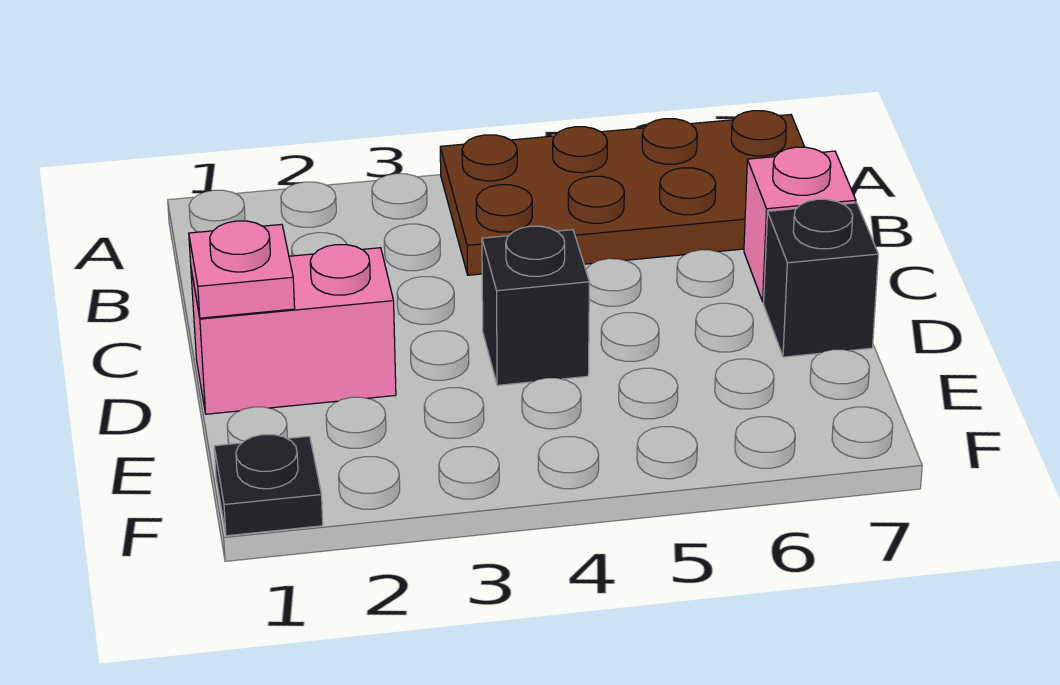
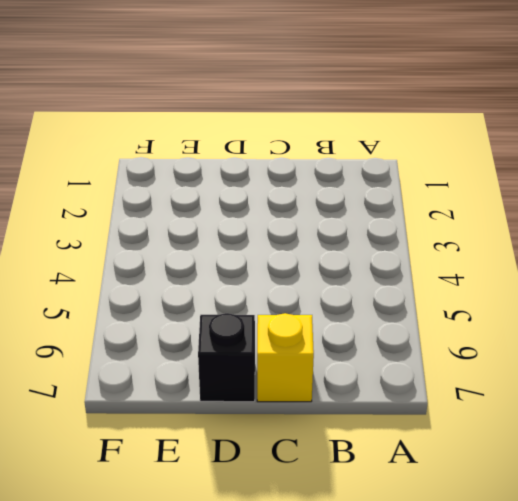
yellow brick C7 level 1 -> pink brick C7 level 1
none -> brown plate A4:B7 level 1
none -> pink brick D1:D2 level 1

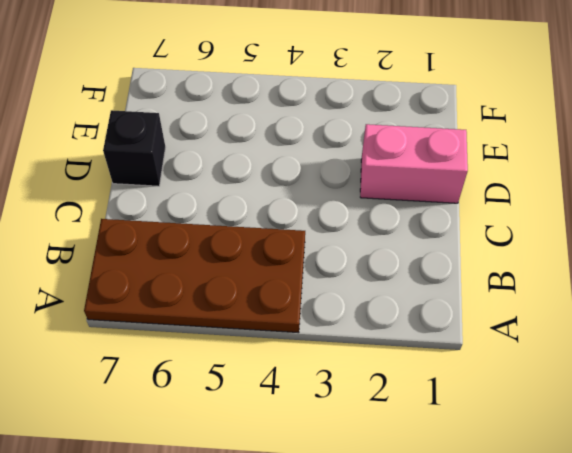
none -> pink brick C7 level 1
none -> black brick D4 level 1

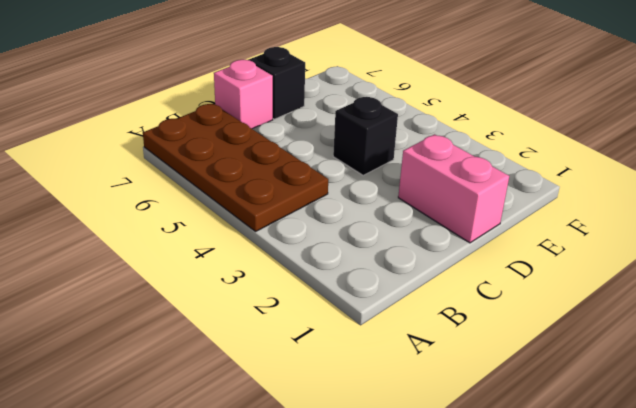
none -> black plate F1 level 1
none -> pink plate D1 level 2

